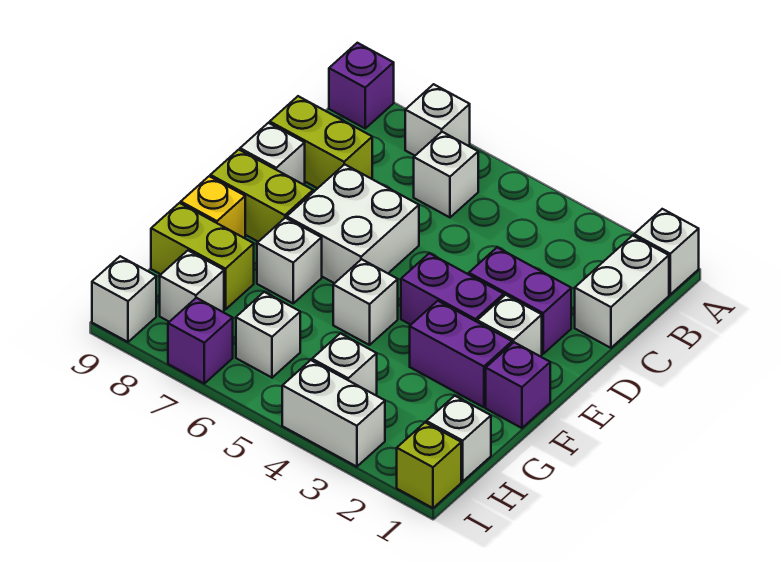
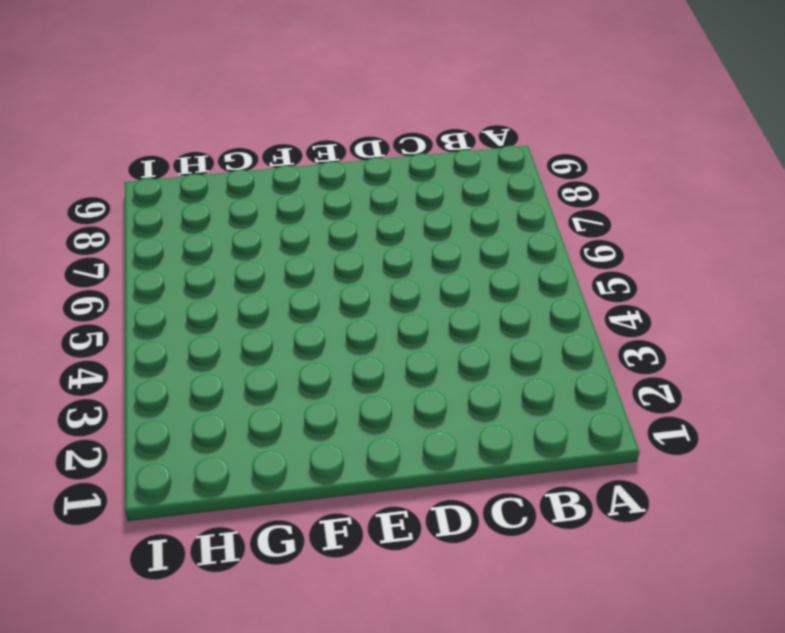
none -> white brick A1 level 1
none -> white brick A7 level 1
none -> purple brick A9 level 1

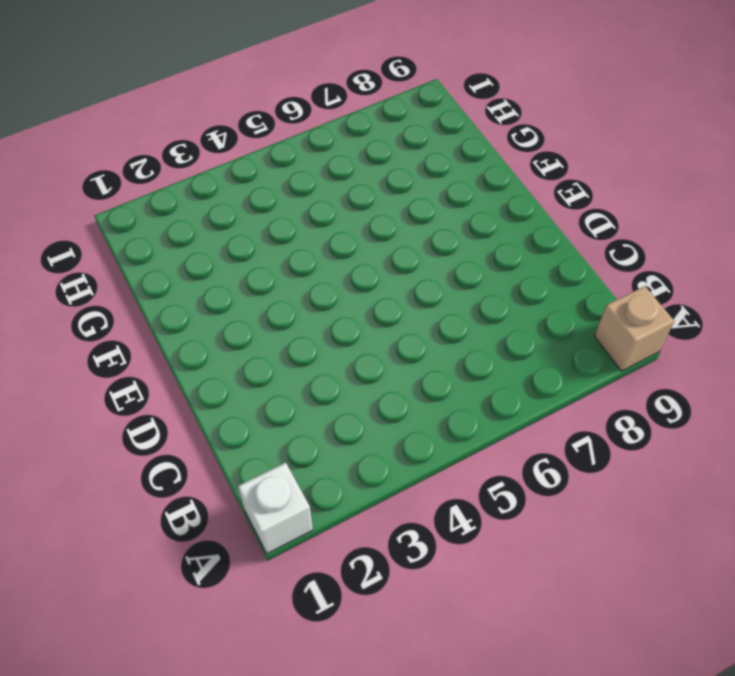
tan brick A9 level 1 -> purple brick A9 level 1
none -> white brick A7 level 1
none -> white brick B1:C1 level 1
none -> white brick B6 level 1

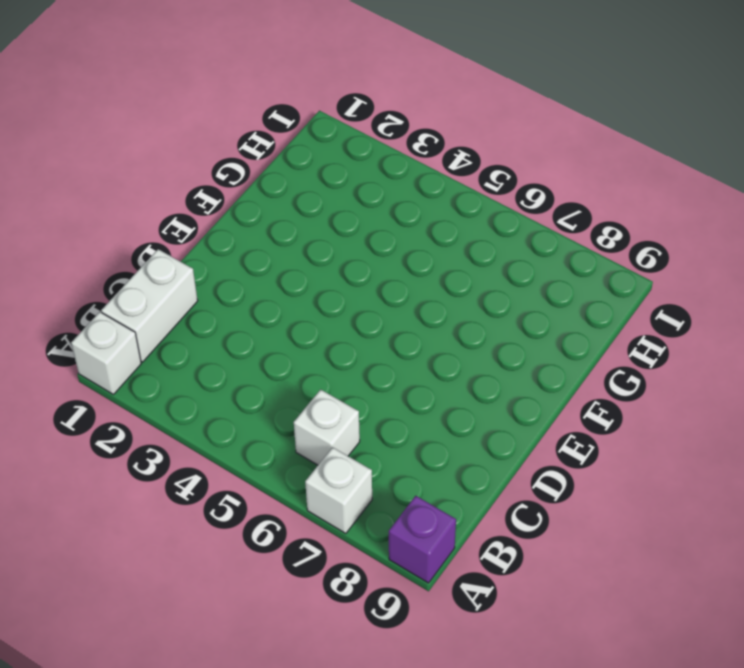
none -> lime brick C8:C9 level 1
none -> purple brick D2:D3 level 1
none -> white brick D6:E7 level 1

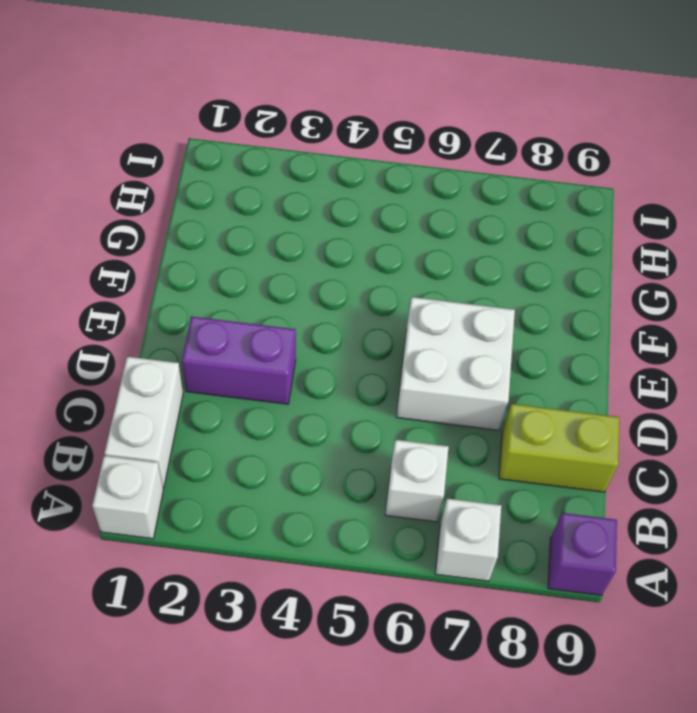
none -> white brick D9 level 1
none -> white brick E2 level 1
none -> purple brick E3:E4 level 1

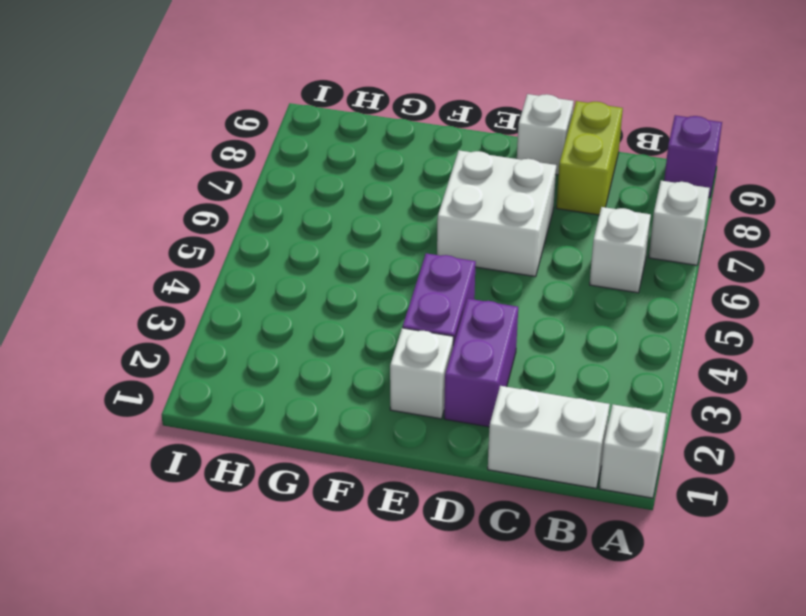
none -> lime brick E8:E9 level 1
none -> purple brick F1 level 1
none -> purple brick F2:F3 level 1

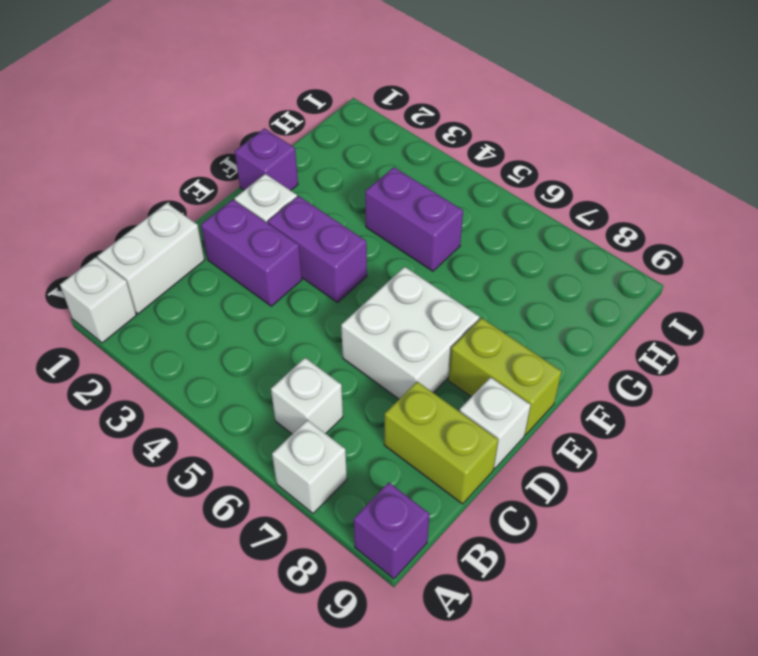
purple brick G4:G5 level 1 -> purple brick F2:F3 level 1
none -> white brick F5 level 1
none -> white brick F7 level 1
none -> yellow brick F9 level 1

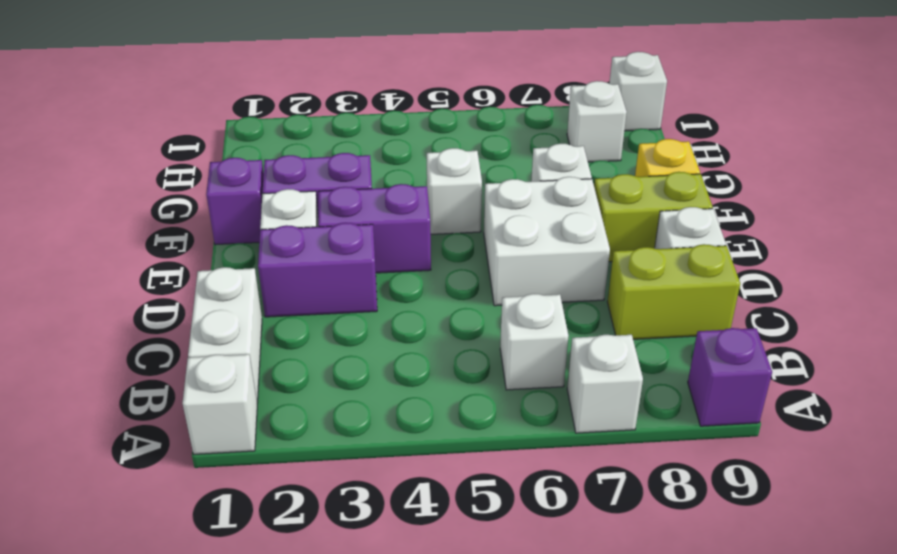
none -> lime brick G8:G9 level 1
none -> white brick H1 level 1
none -> white brick H4 level 1

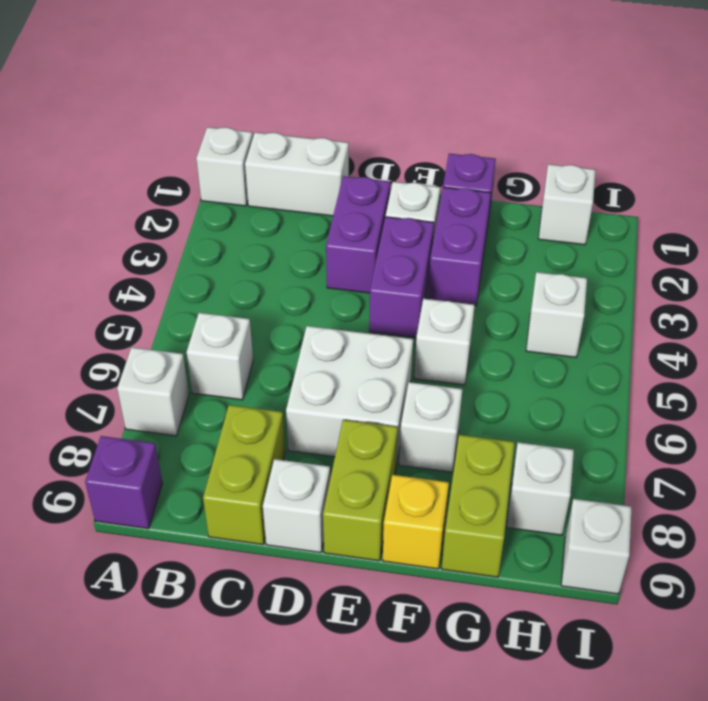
none -> white brick H6 level 1
none -> lime brick I1 level 1
none -> white brick I3:I4 level 1

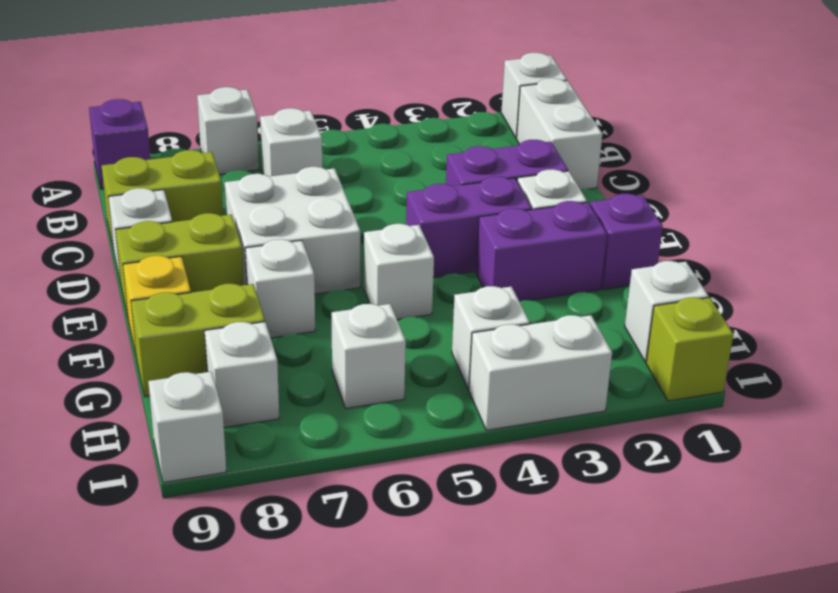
none -> purple brick I7 level 1

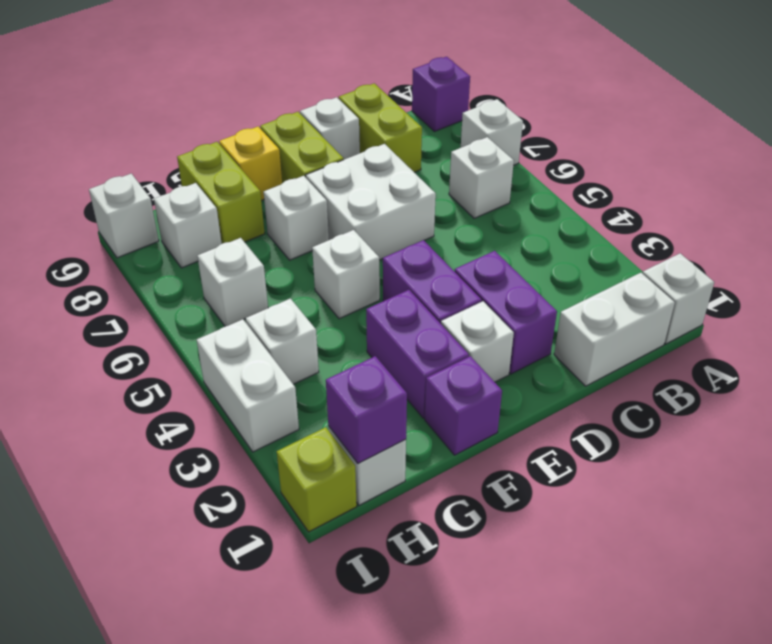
purple brick H1 level 2 -> purple brick I7 level 1

